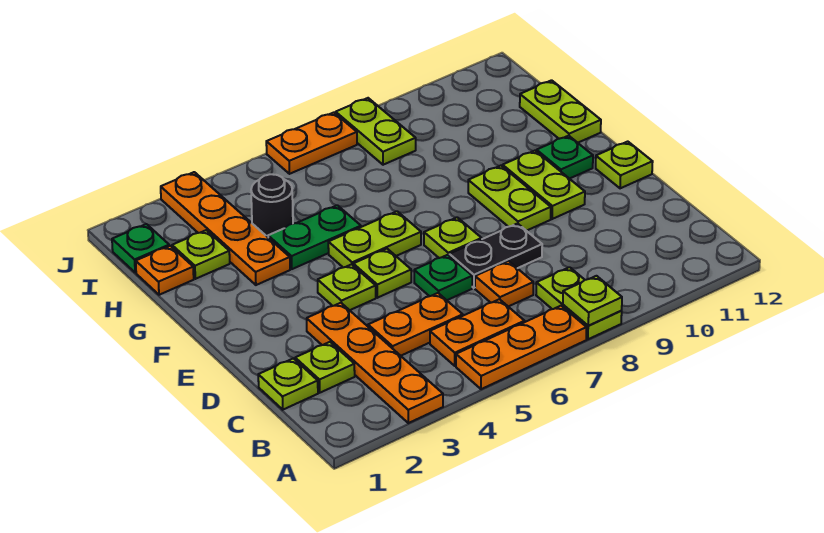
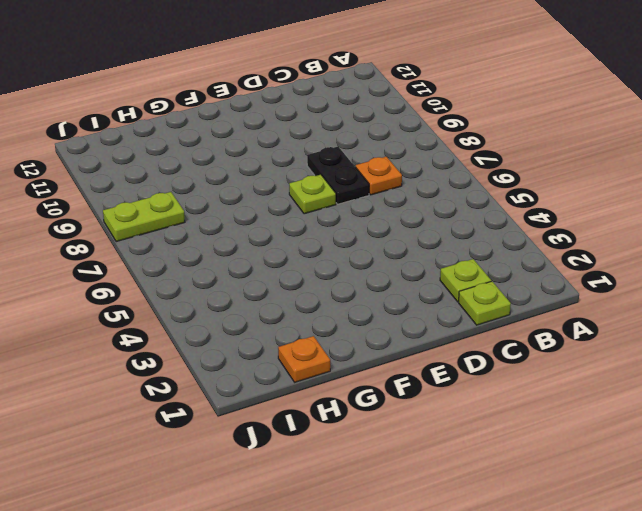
none -> orange plate A3:D3 level 1
none -> orange plate A5:A7 level 1
none -> lime plate A8:B8 level 1

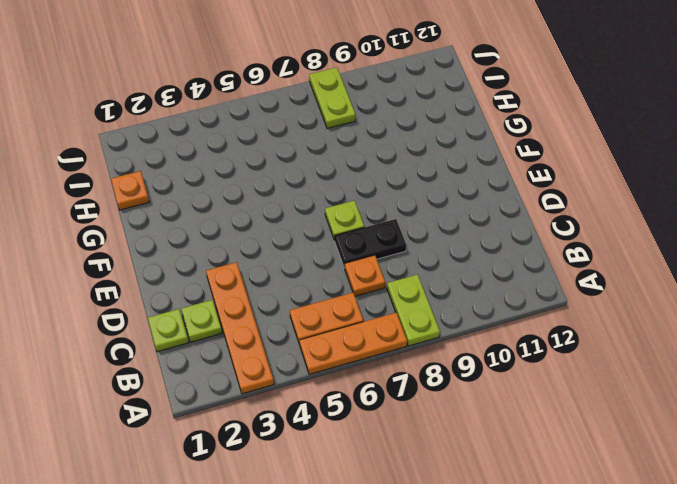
none -> orange plate C4:C5 level 1
none -> green plate D6 level 1
none -> lime plate E4 level 1

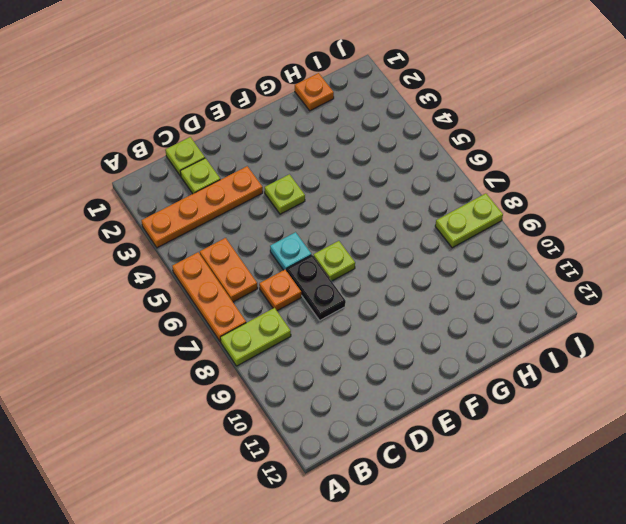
cyan plate D6 level 1 -> green plate D6 level 1
none -> orange plate C4:C5 level 1
none -> lime plate E5 level 1
none -> lime plate E9:F9 level 1

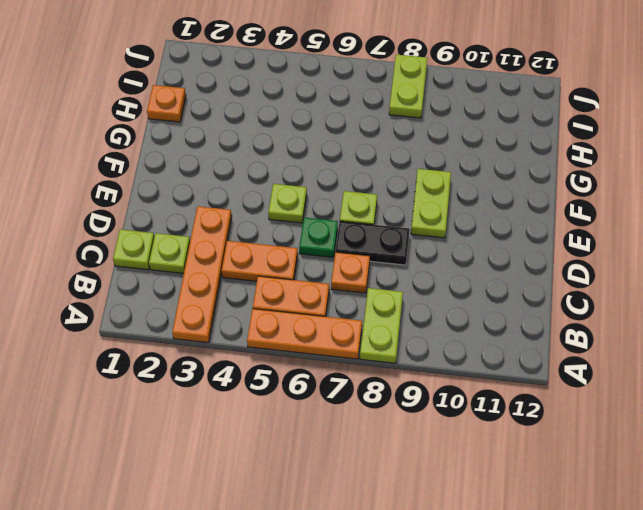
none -> lime plate E4 level 1
none -> lime plate E10:F10 level 1
none -> lime plate E12 level 1

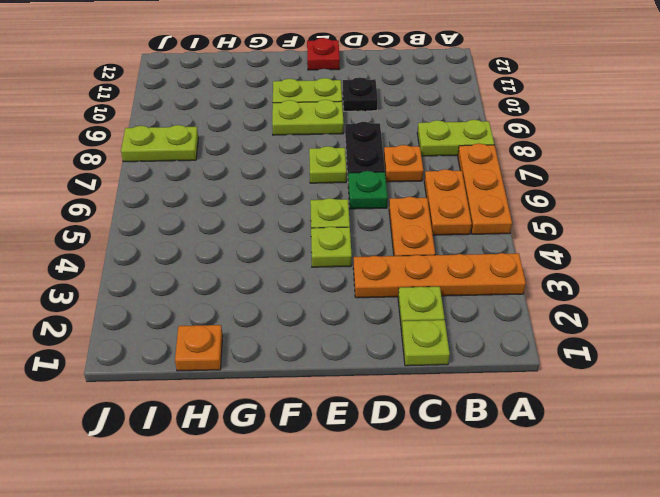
black plate D10 level 1 -> none
red plate E12 level 1 -> lime plate E12 level 1
none -> lime plate F5:F6 level 1
none -> green plate F11 level 1
none -> orange plate G3:J3 level 1

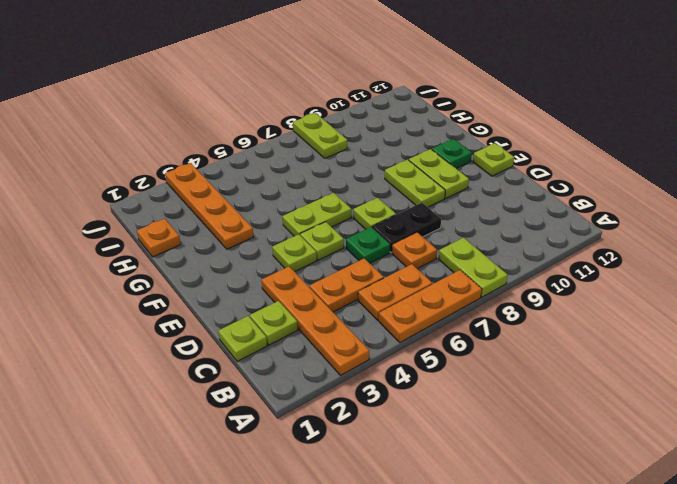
none -> green plate G4:G5 level 1
none -> lime plate G12:H12 level 1
none -> lime plate H2 level 1

